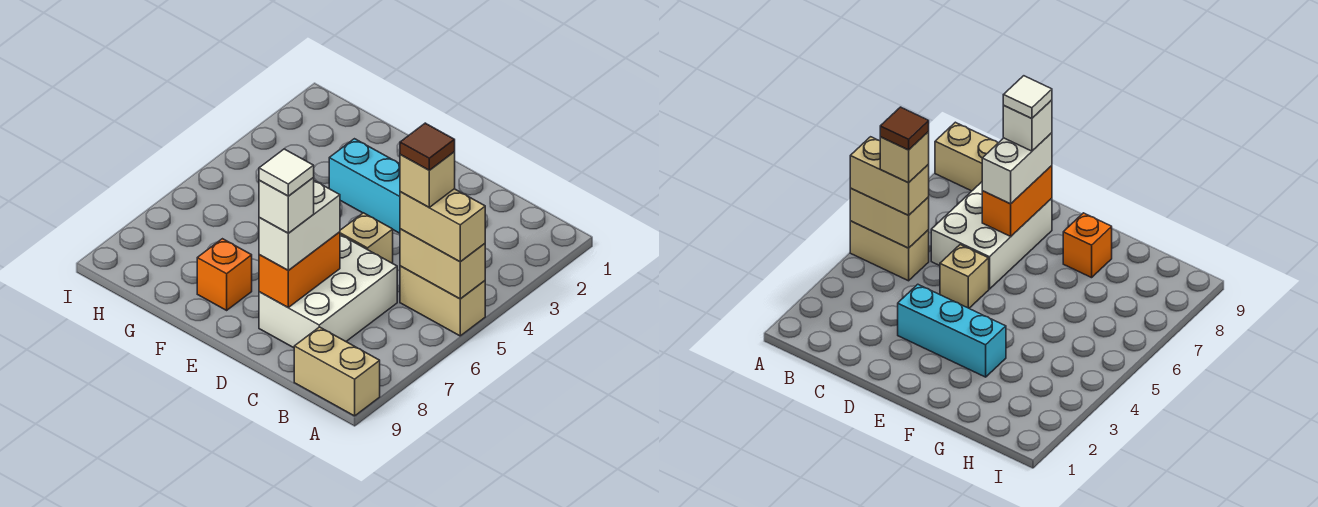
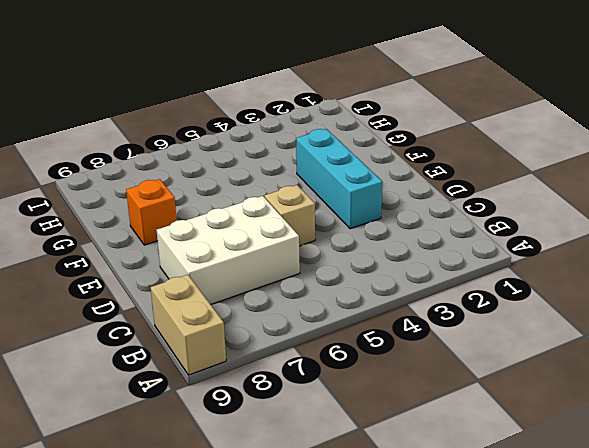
none -> tan brick A5:B5 level 1
none -> tan brick A5:B5 level 2
none -> orange brick D7:D8 level 2

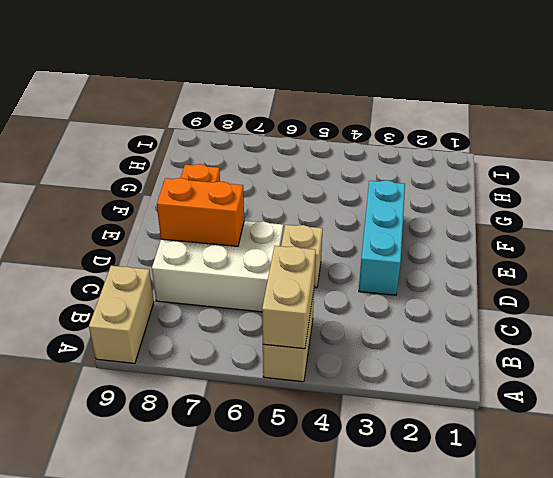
none -> tan brick A5:B5 level 3
none -> white brick D7:D8 level 3
none -> tan brick B5 level 4

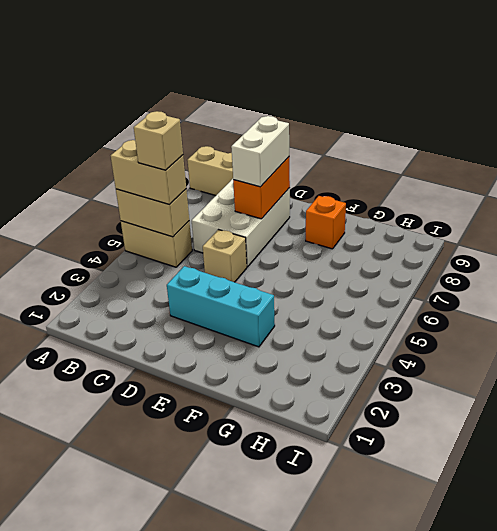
none -> white brick D8 level 4
none -> brown tile B5 level 5
none -> white tile D8 level 5

